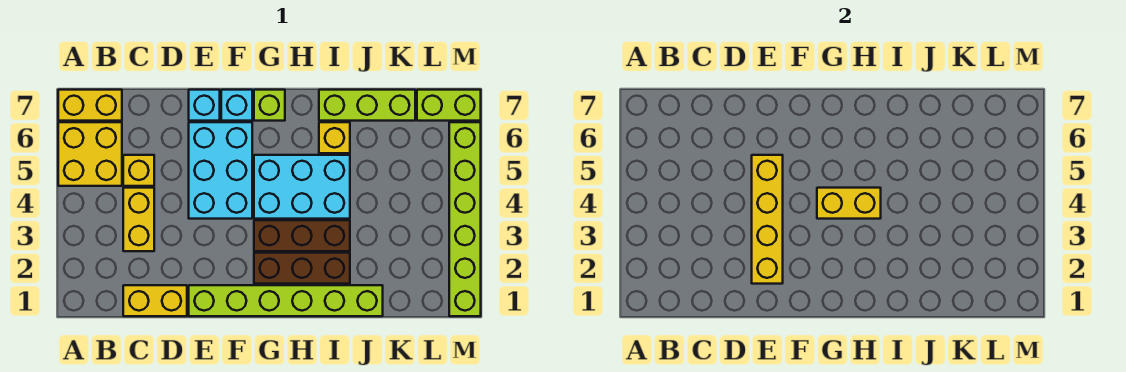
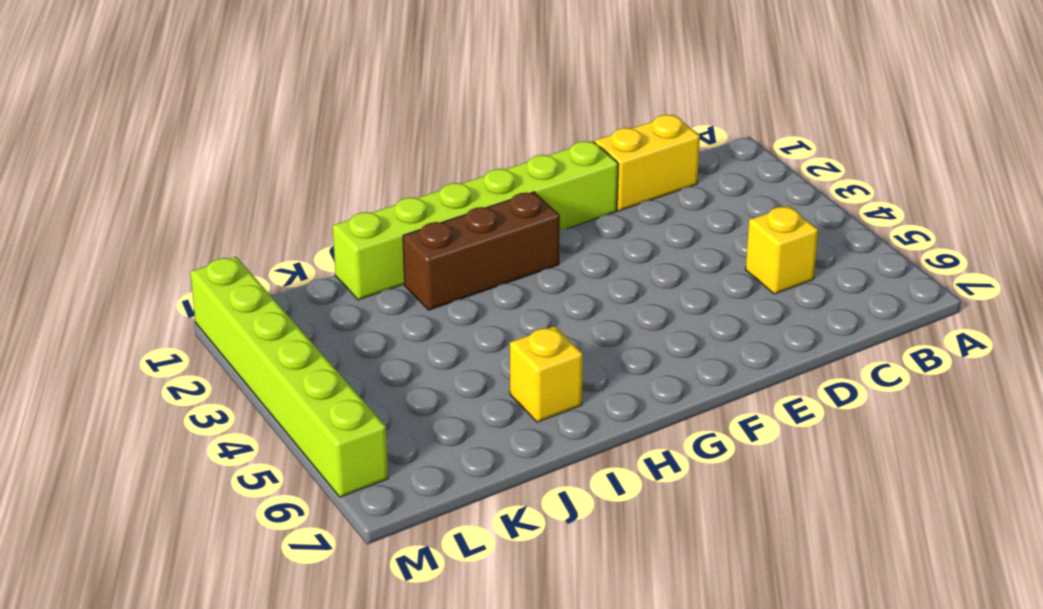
none -> yellow brick A5:B6 level 1
none -> yellow brick A7:B7 level 1
none -> yellow brick C3:C4 level 1

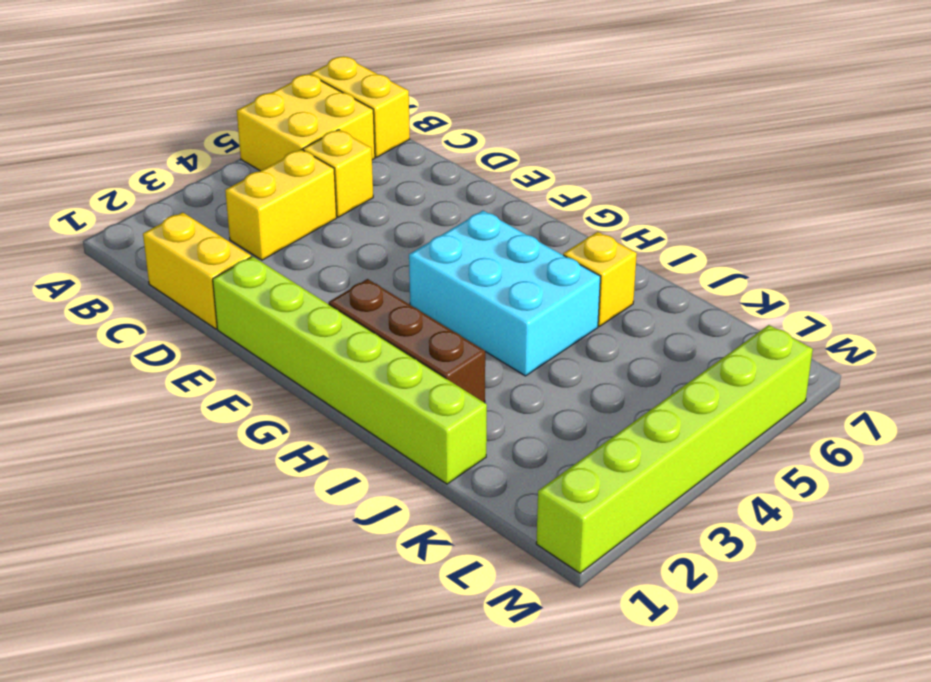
none -> cyan brick E4:F6 level 1
none -> cyan brick E7 level 1
none -> cyan brick F7 level 1

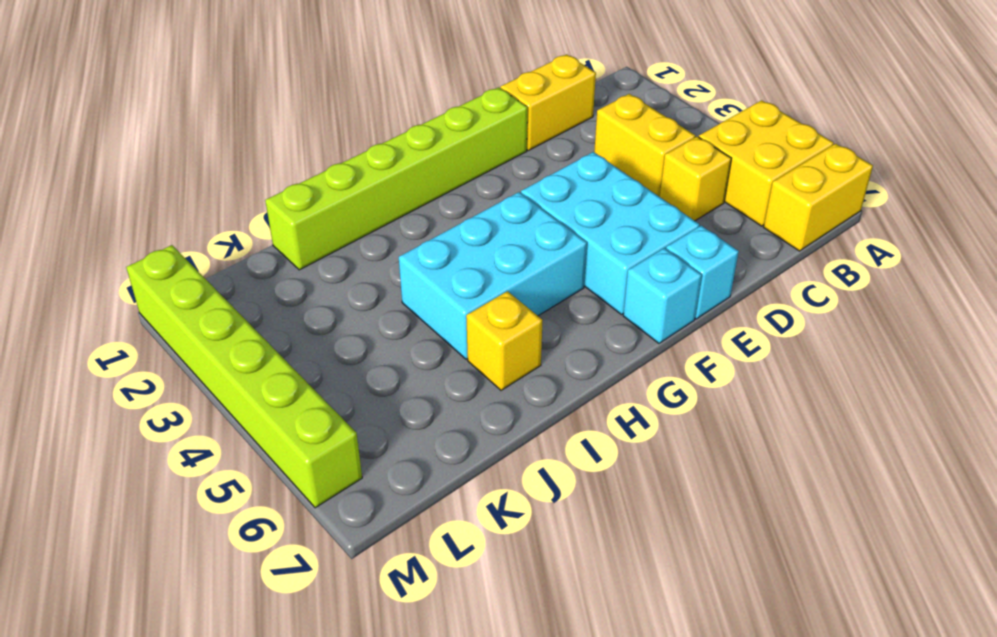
none -> brown brick G2:I2 level 1
none -> brown brick G3:I3 level 1
none -> lime brick G7 level 1

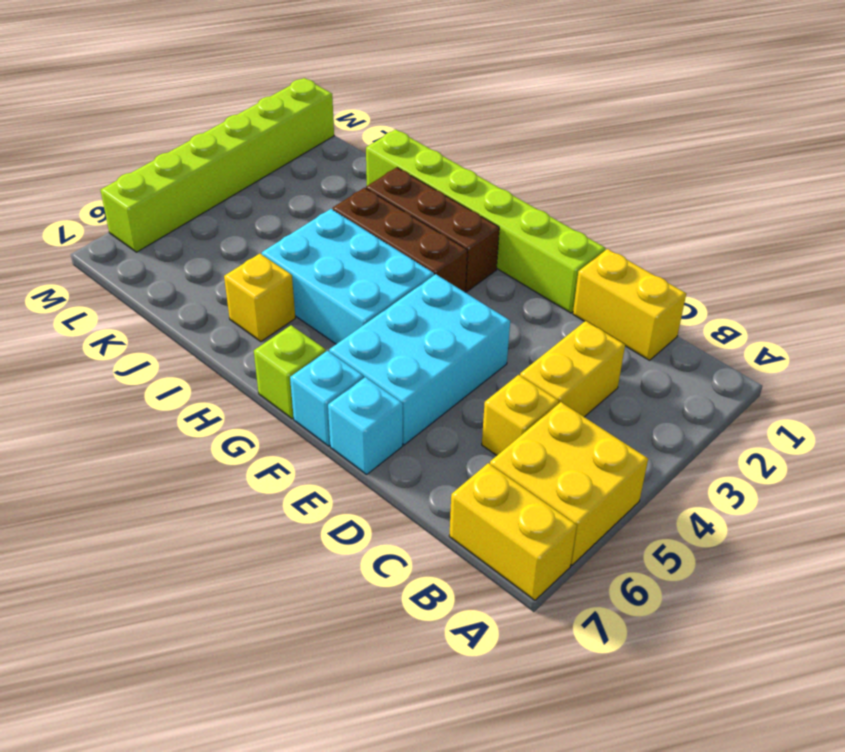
none -> lime brick I7:K7 level 1
none -> lime brick L7:M7 level 1
none -> yellow brick E2:E5 level 2

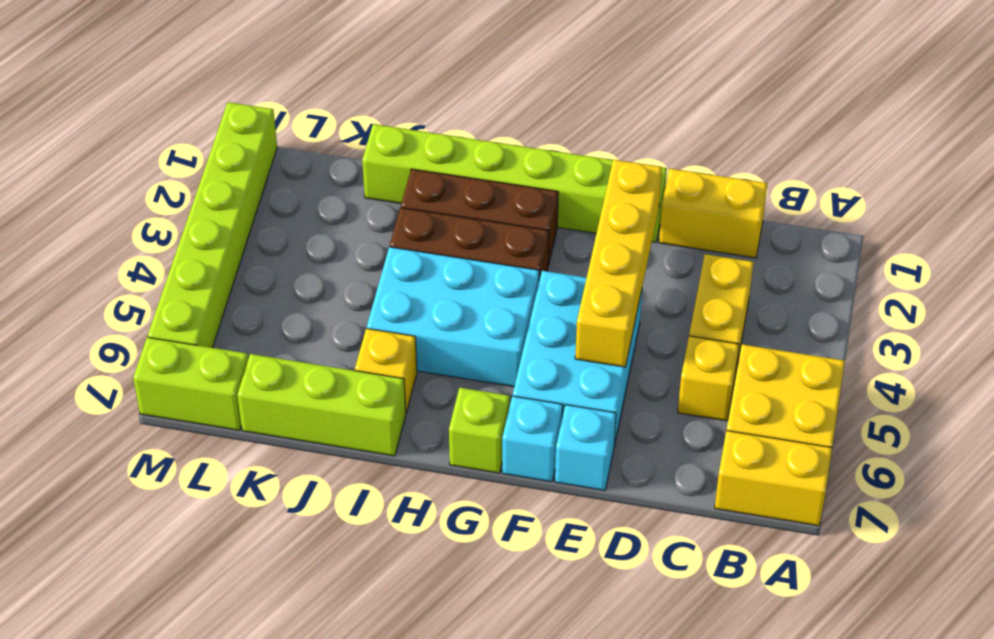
none -> yellow brick G4:H4 level 2

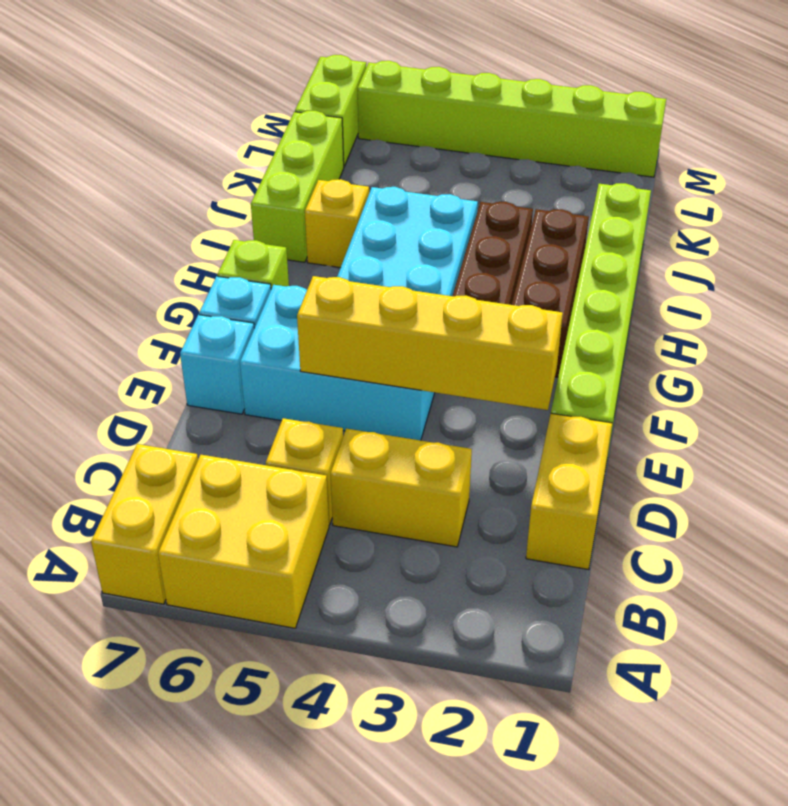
none -> yellow brick G4:H4 level 2

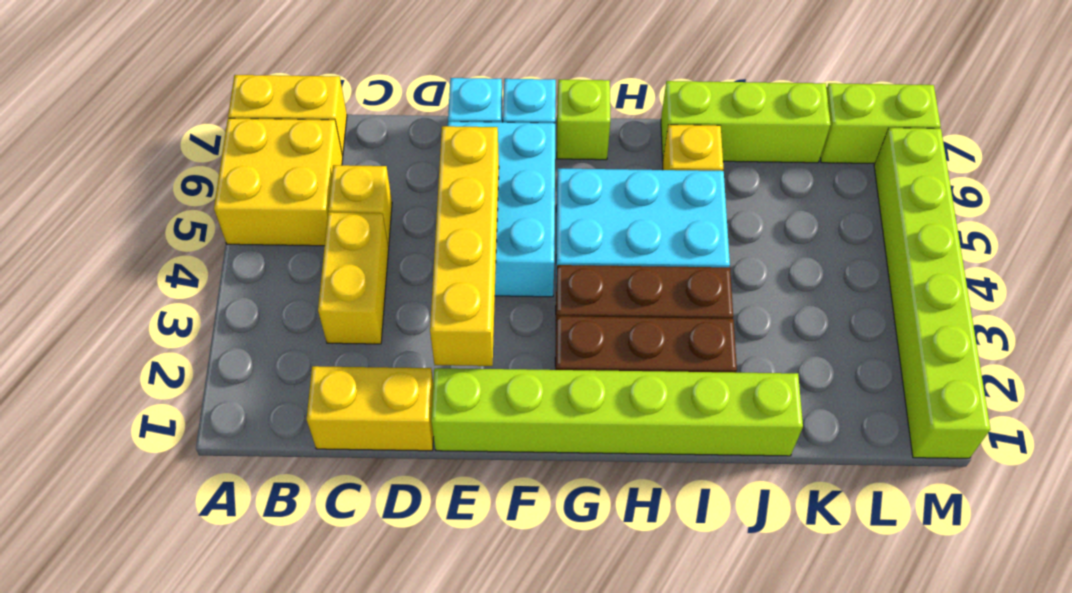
none -> yellow brick G4:H4 level 2

